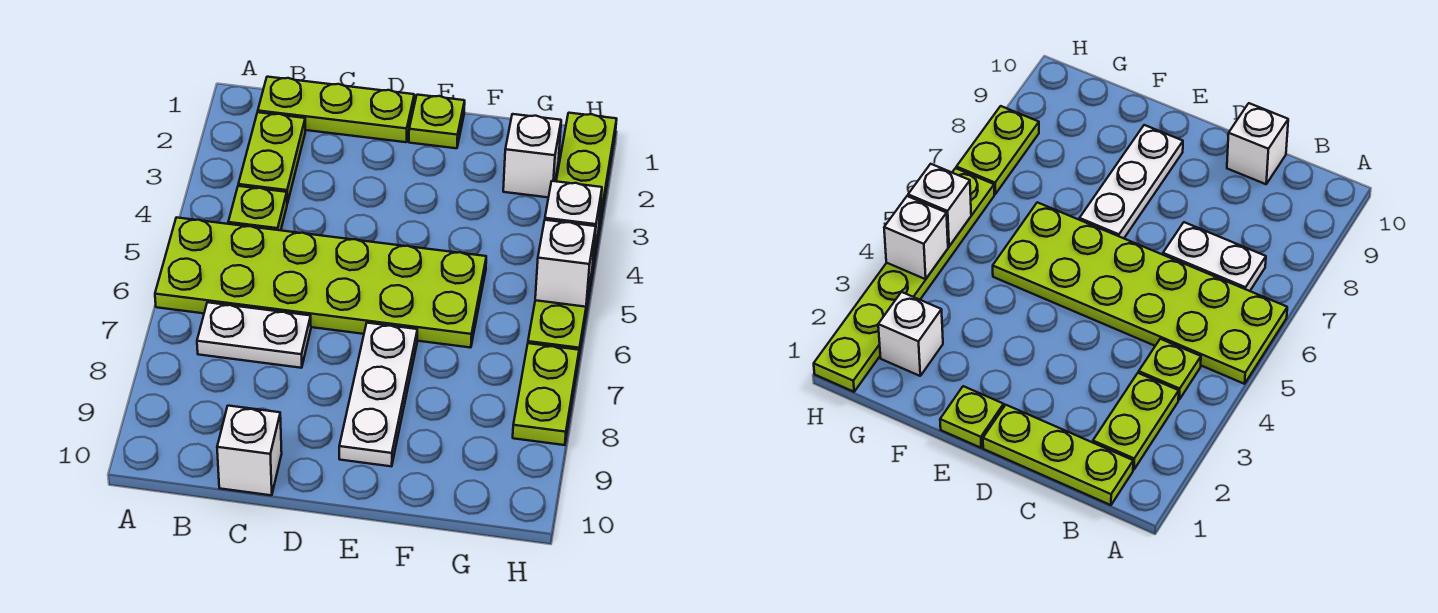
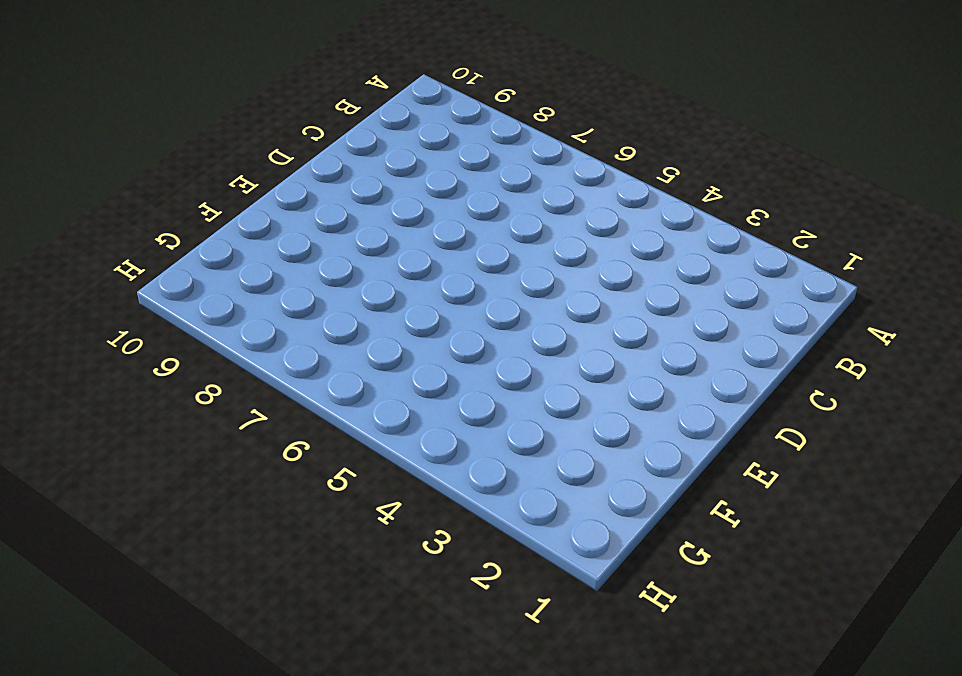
none -> lime plate A5:F6 level 1
none -> lime plate B1:D1 level 1
none -> lime plate B2:B3 level 1

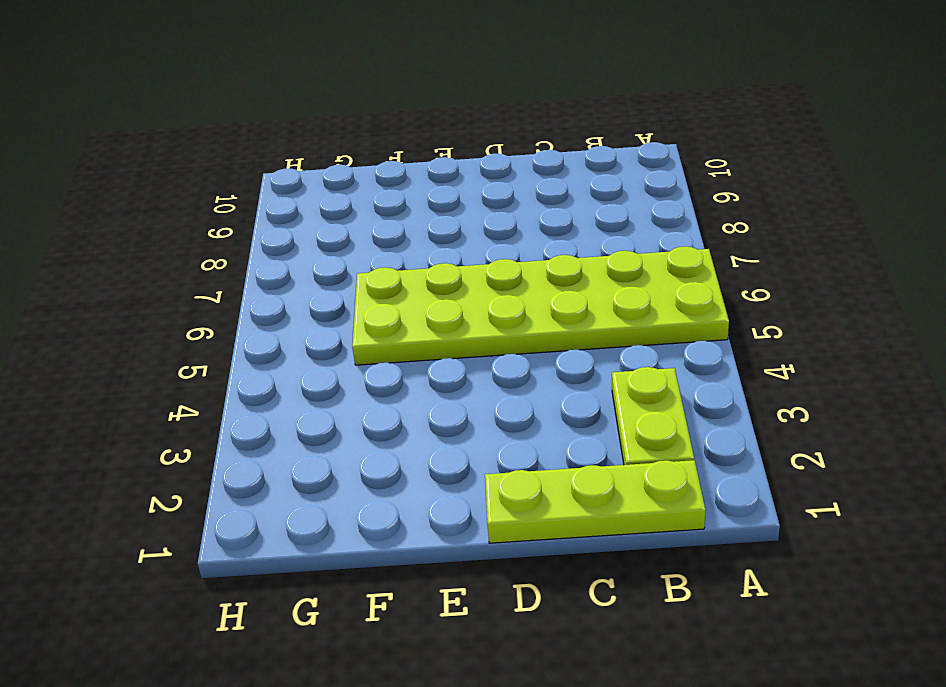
none -> lime plate B4 level 1
none -> white plate B7:C7 level 1
none -> white brick C10 level 1

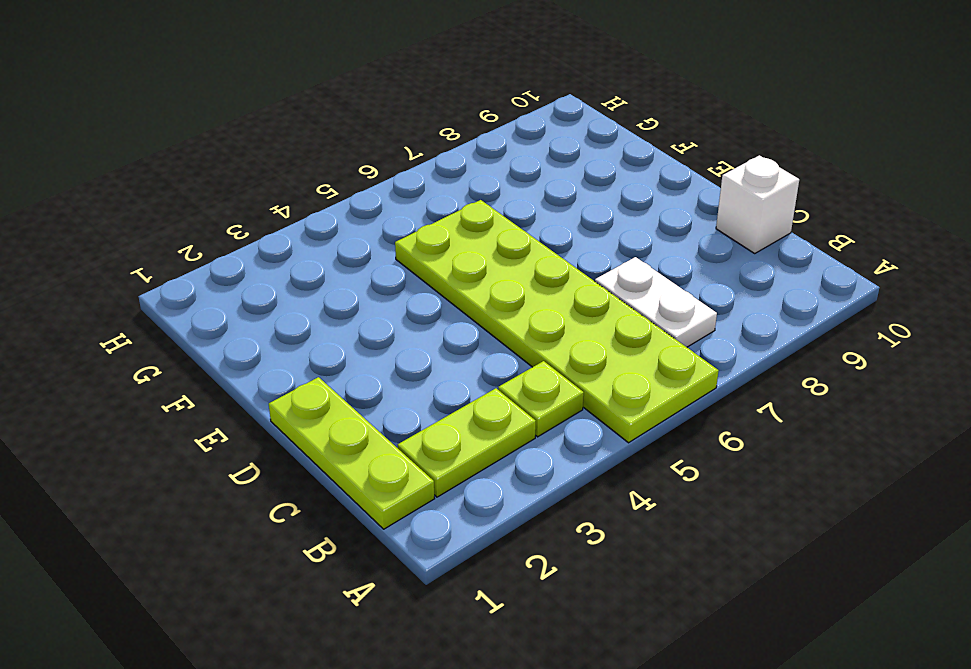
none -> lime plate E1 level 1
none -> white plate E7:E9 level 1
none -> white brick G2 level 1

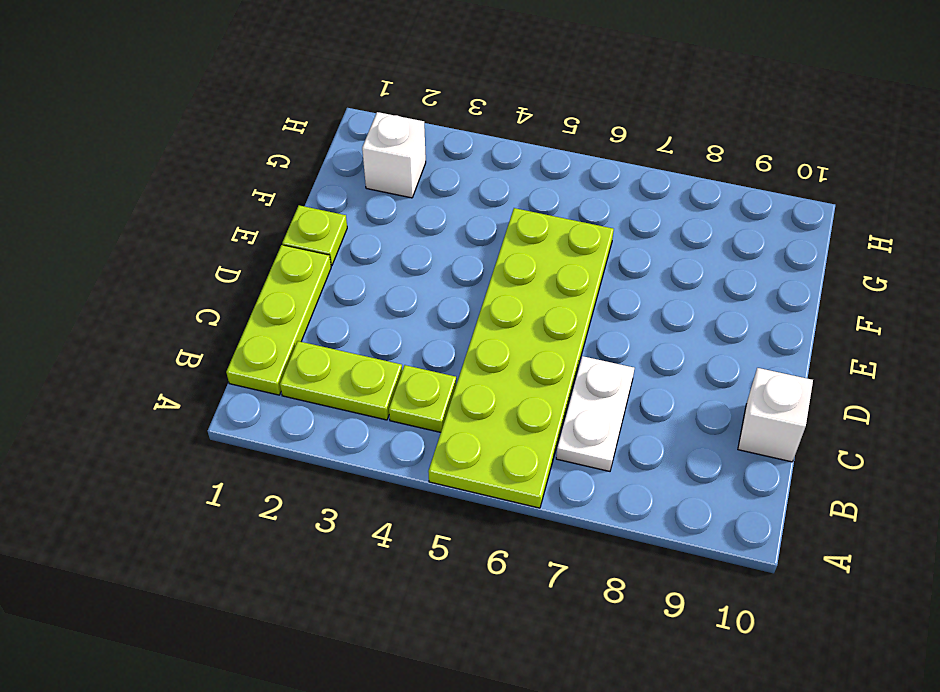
none -> white plate E7:E9 level 1
none -> lime plate H1:H6 level 1
none -> lime plate H7:H8 level 1

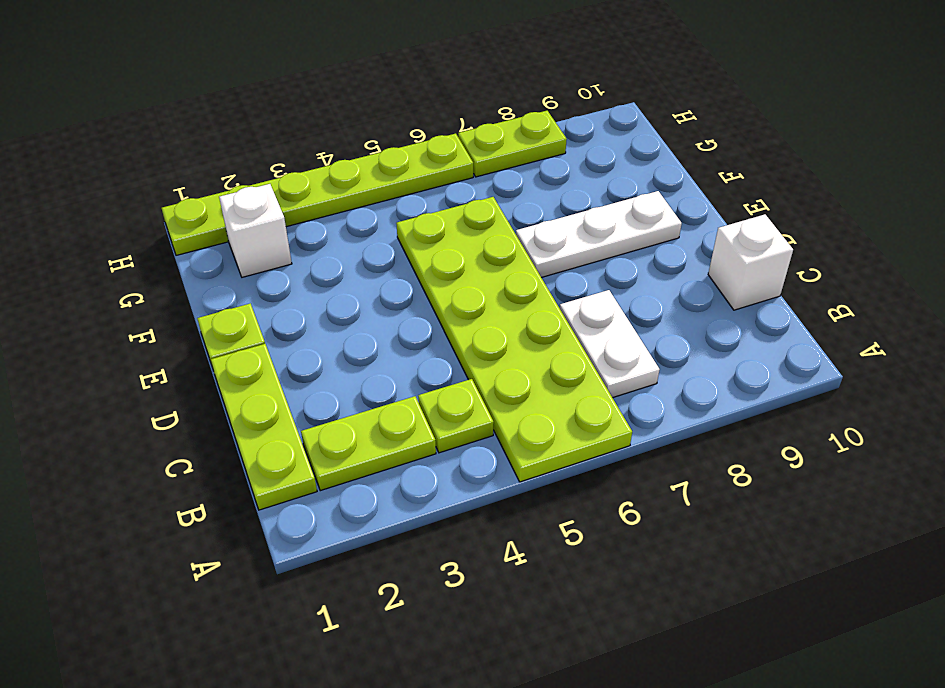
none -> white brick H4 level 2
none -> white brick H5 level 2

